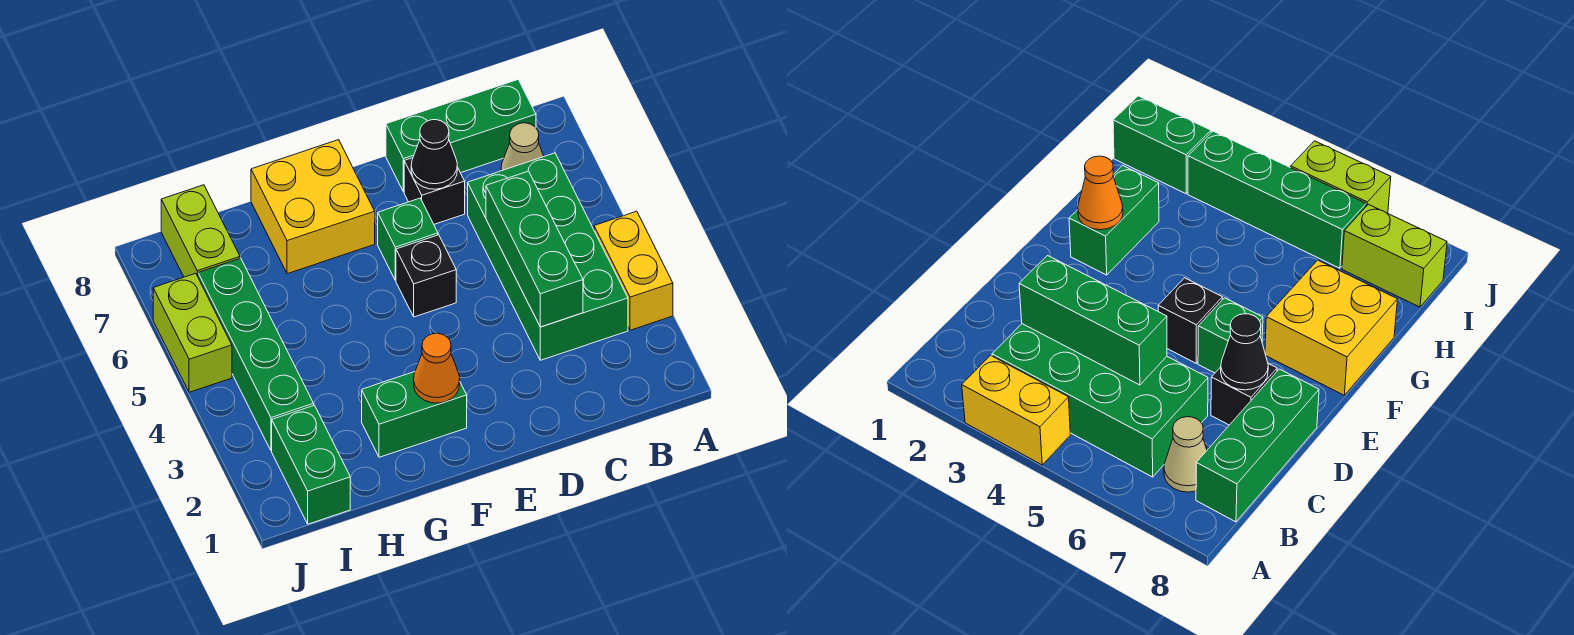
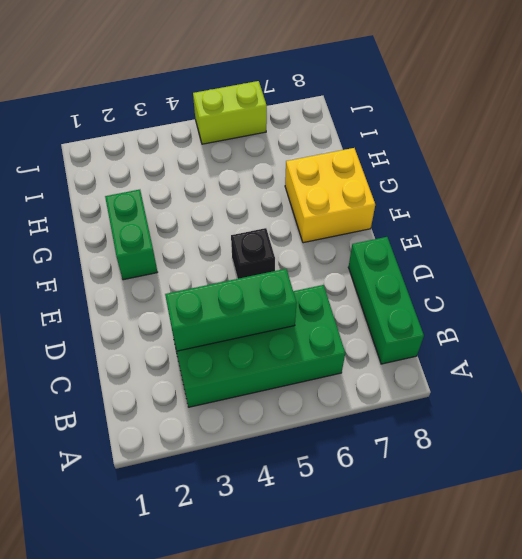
none -> yellow brick A3:A4 level 1
none -> tan cone B7 level 1
none -> black brick D7 level 1

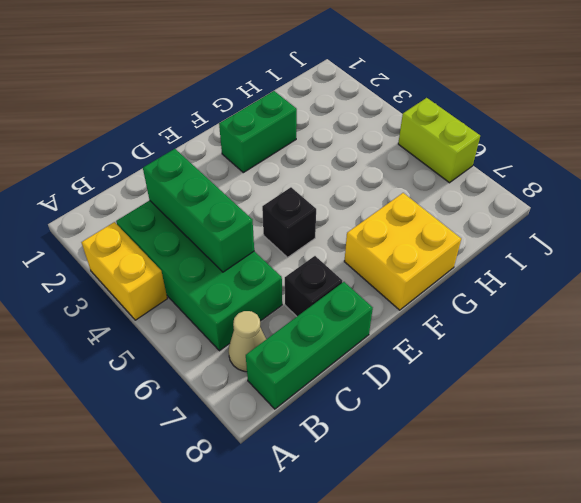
none -> green brick E6 level 1
none -> green brick I1:I2 level 1
none -> green brick I3:I6 level 1

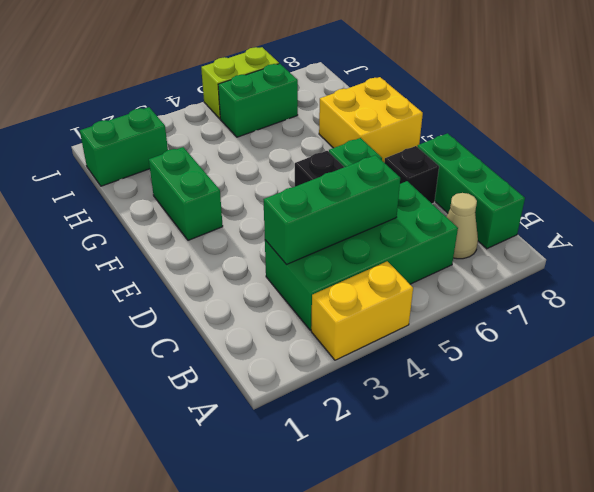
green brick I5:I6 level 1 -> green brick I3:I6 level 1
none -> lime brick I7:I8 level 1
none -> black cone D7 level 2
none -> orange cone F2 level 2

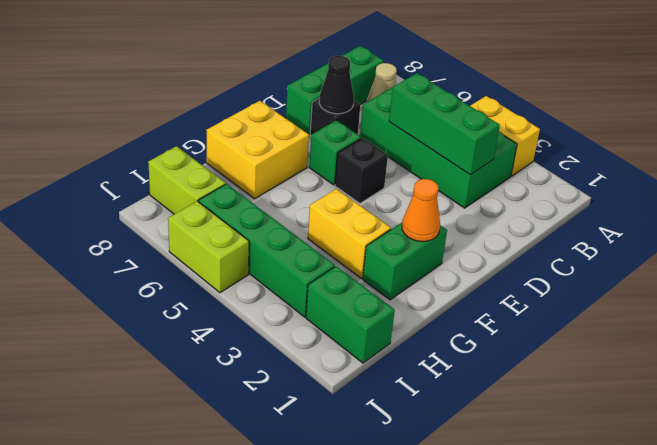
yellow brick G3:G4 level 1 -> none

